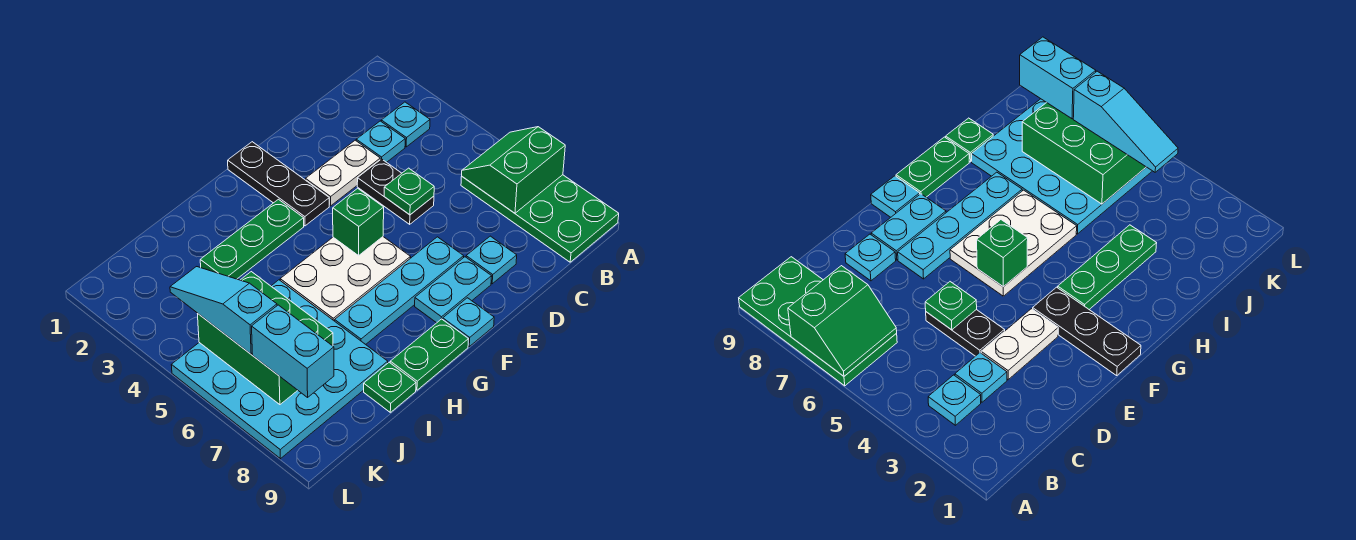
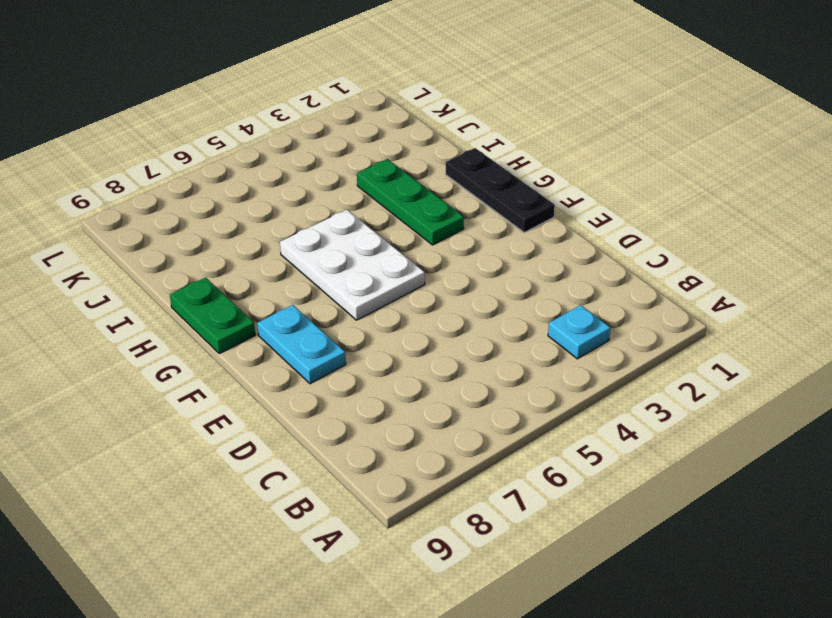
black plate F1:H1 level 1 -> black plate F1:F3 level 1
none -> green plate A6:B9 level 1
none -> cyan plate C3 level 1
none -> white plate D3:E3 level 1

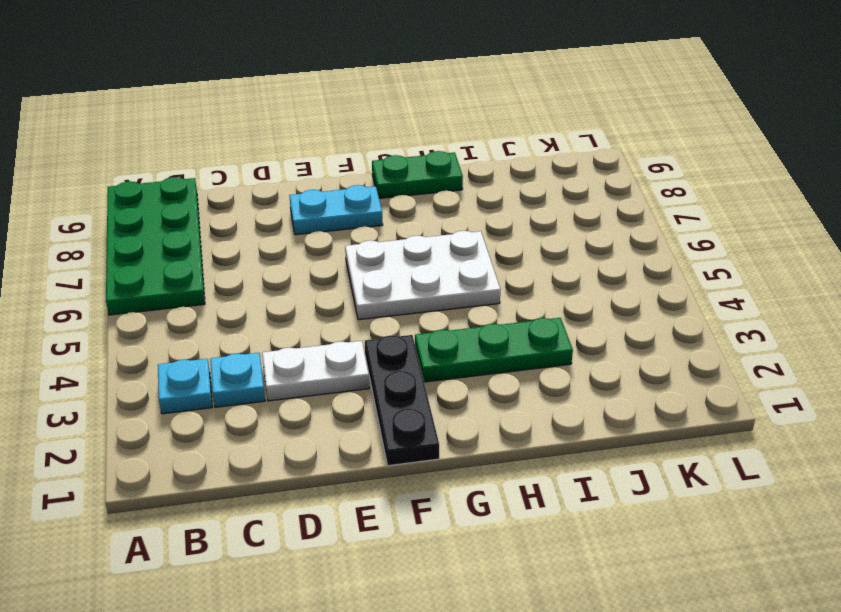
none -> black plate D4:D5 level 1
none -> cyan plate D8 level 1
none -> cyan plate E7:H7 level 1

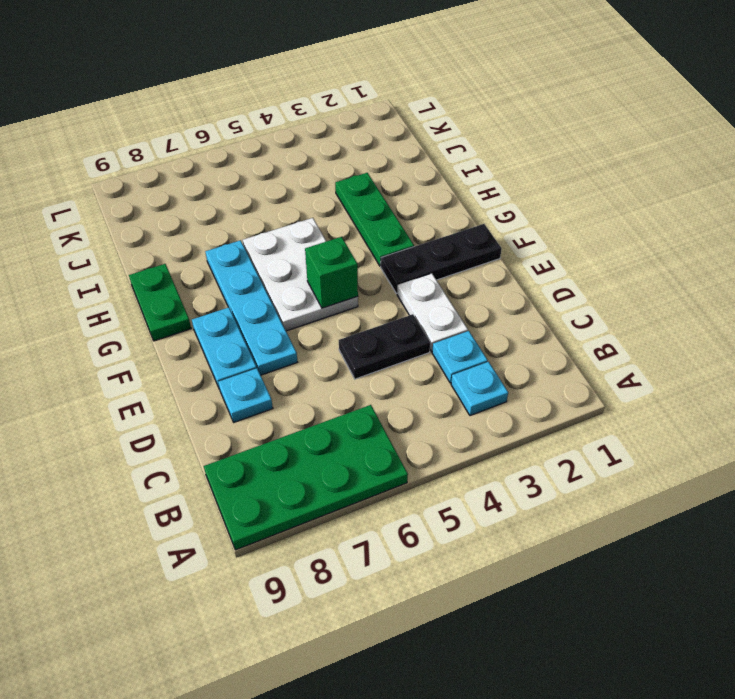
none -> cyan plate F9 level 1
none -> cyan plate I5:L8 level 1
none -> green plate I9 level 1

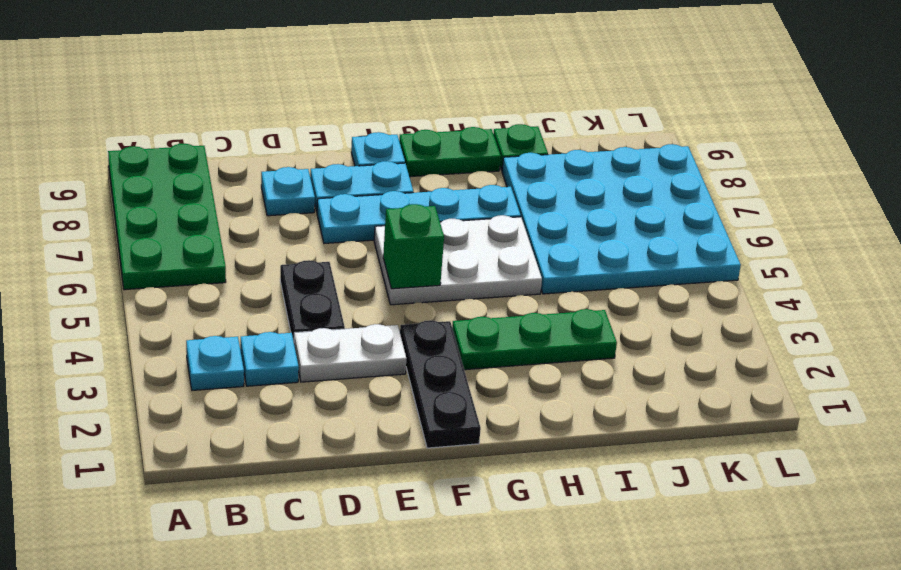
none -> green slope A6:B7 level 2 top 7
none -> green plate D5 level 2
none -> green brick J5:K7 level 2

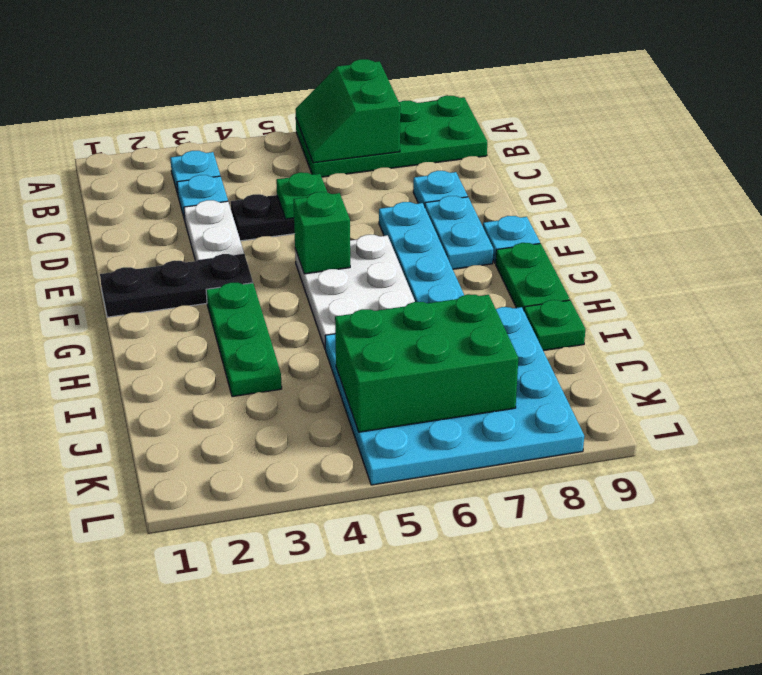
none -> cyan slope K4:K6 level 3 top 6
none -> cyan brick K7:K8 level 3

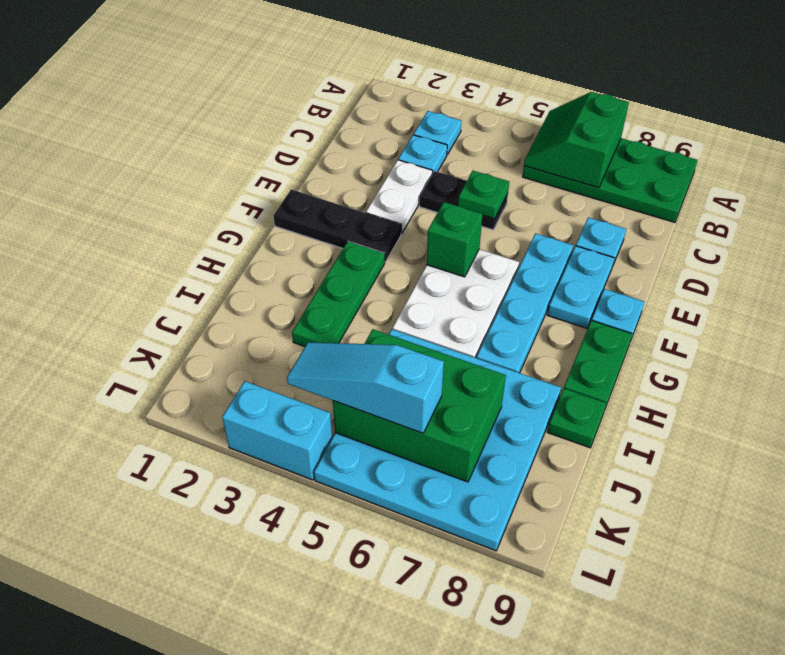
cyan brick L3:L4 level 1 -> cyan brick K7:K8 level 3

